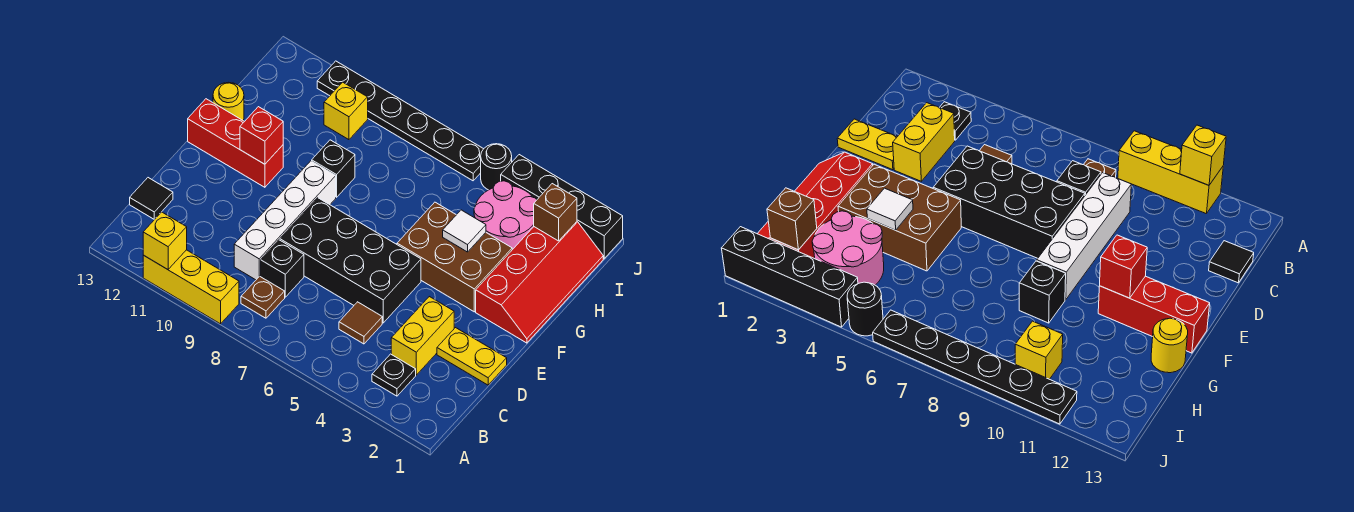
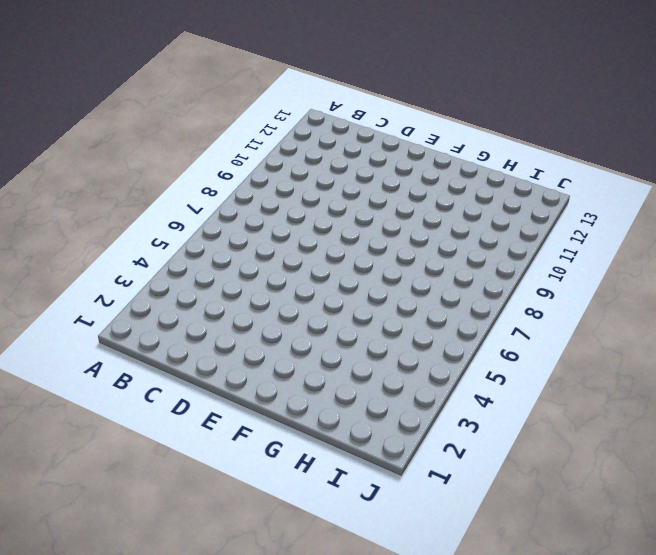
none -> yellow brick A9:A11 level 1
none -> black plate B3 level 1
none -> brown plate B8 level 1

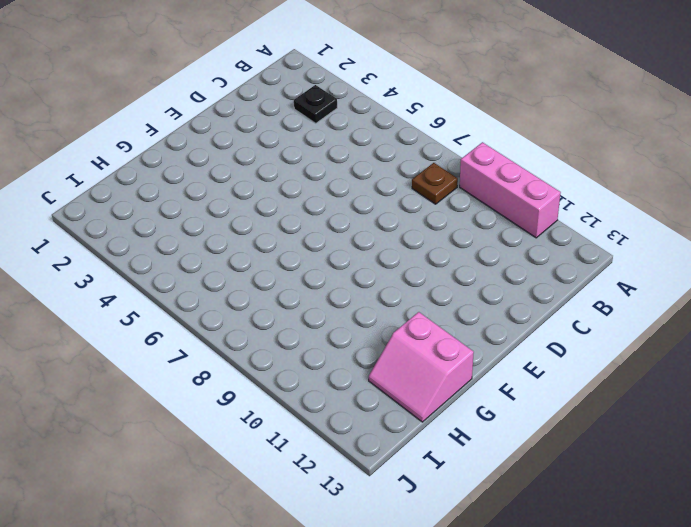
pink brick A9:A11 level 1 -> yellow brick A9:A11 level 1
pink slope G12:H13 level 1 top G -> yellow round brick G13 level 1
none -> yellow brick C3:D3 level 1
none -> brown tile C5 level 1
none -> black brick C8 level 1

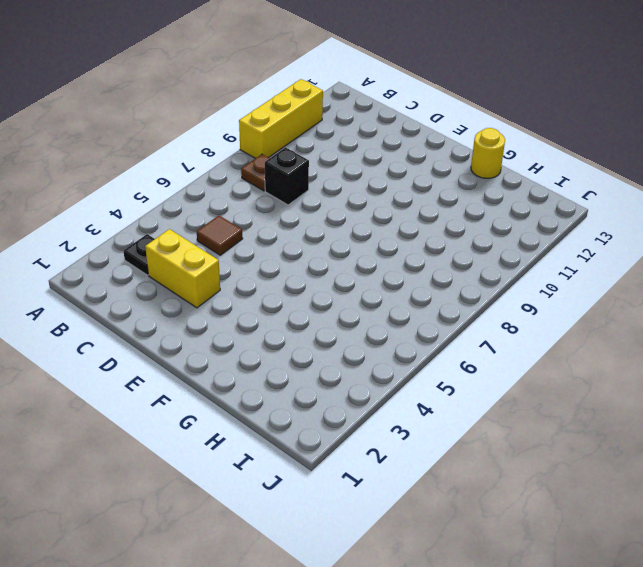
none -> white brick C9:F9 level 1
none -> black tile C13 level 1
none -> yellow plate D1:D2 level 1

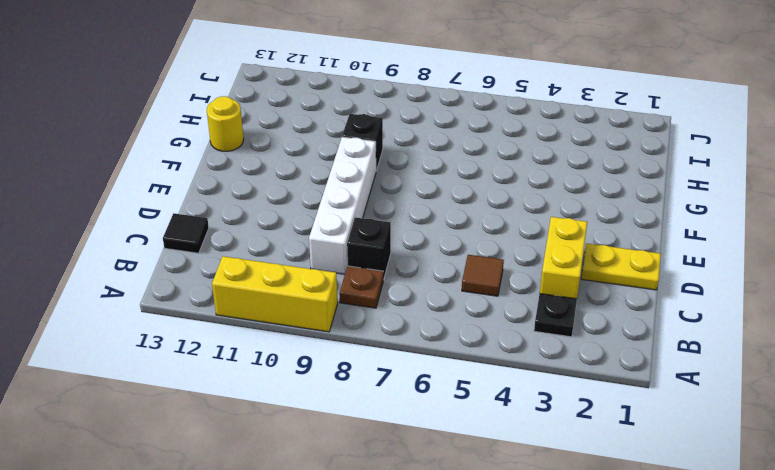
none -> black brick D5:E8 level 1
none -> red slope F1:I2 level 1 top 2
none -> brown brick F3:G5 level 1

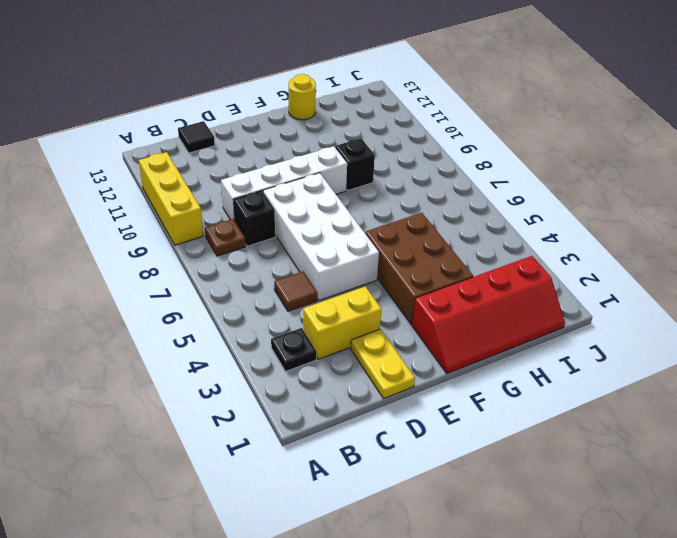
white brick D5:E8 level 1 -> black brick D5:E8 level 1
none -> red brick F11:F13 level 1
none -> pink round brick H3:I4 level 1
none -> yellow brick I10 level 1

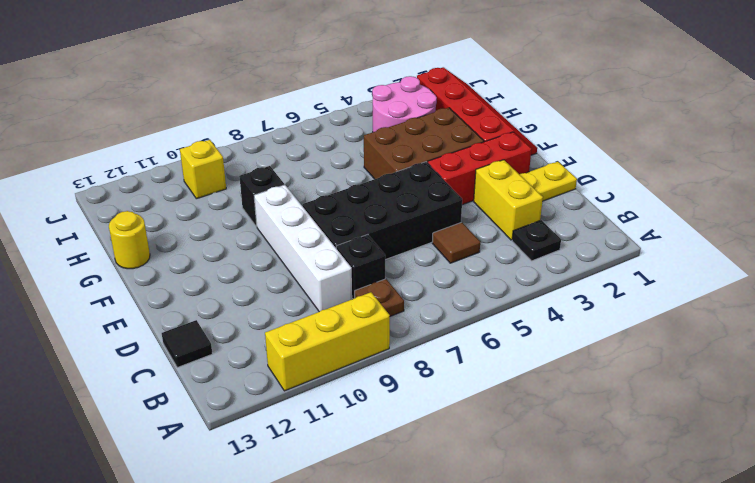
red brick E2:E4 level 1 -> red brick F11:F13 level 1
none -> black brick J1:J4 level 1
none -> black round brick J5 level 1
none -> black plate J6:J11 level 1

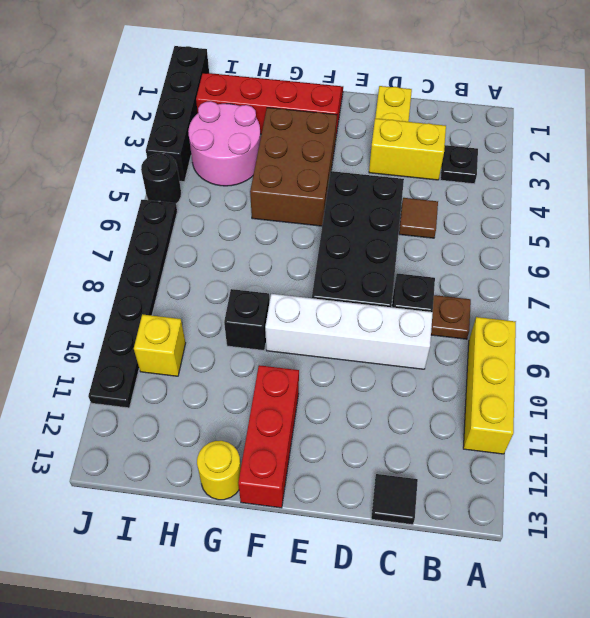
none -> yellow brick A11 level 2
none -> red brick F11 level 2
none -> white tile G4 level 2

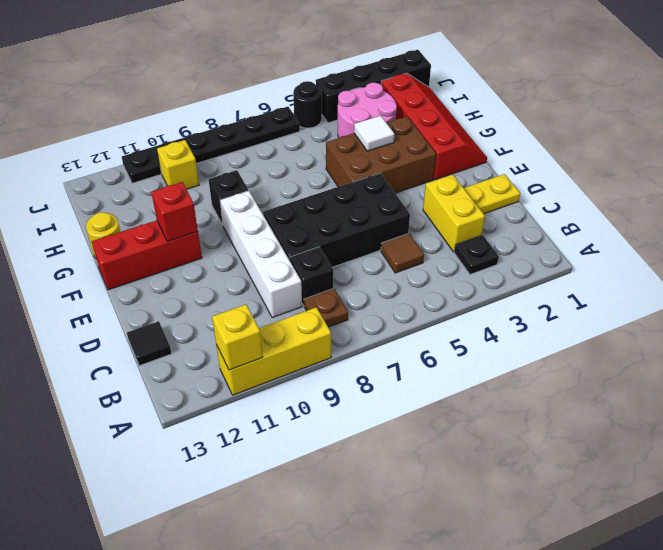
none -> brown brick I2 level 2

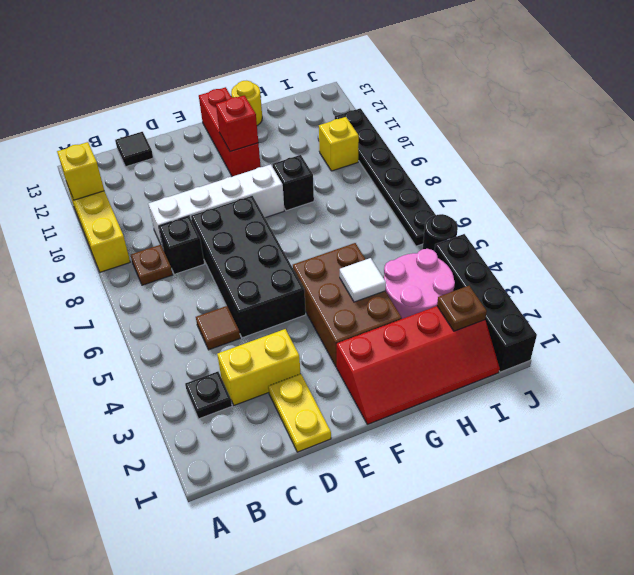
brown plate I2 level 2 -> brown brick I2 level 2

